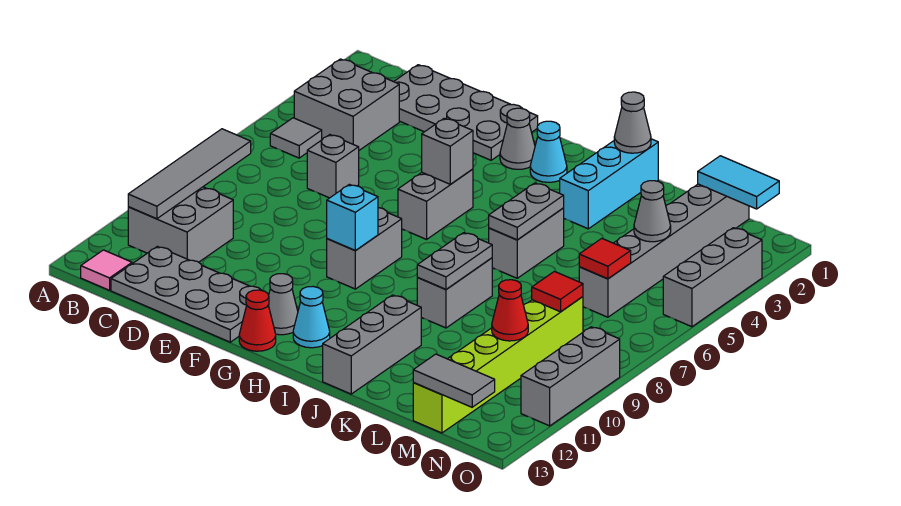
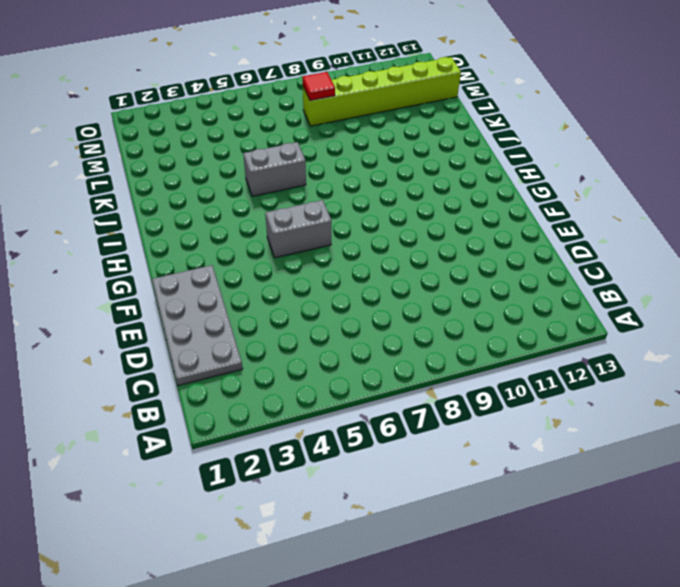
none -> grey brick B3:C4 level 1
none -> grey tile B5 level 1
none -> grey brick B10:C11 level 1
none -> pink tile B13 level 1

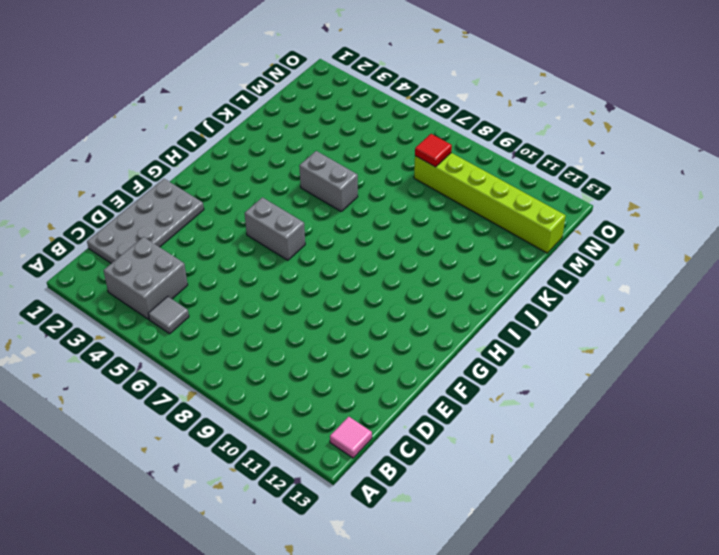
none -> grey brick B10:C11 level 1
none -> grey plate C12:F13 level 1
none -> grey brick D6 level 1
none -> grey cone G2 level 1

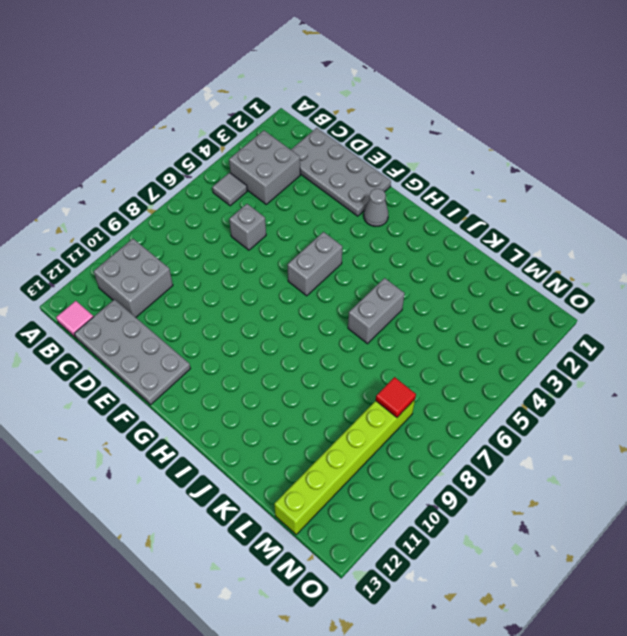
none -> grey brick G8:G9 level 1
none -> grey cone G12 level 1
none -> red cone G13 level 1
none -> cyan cone H2 level 1

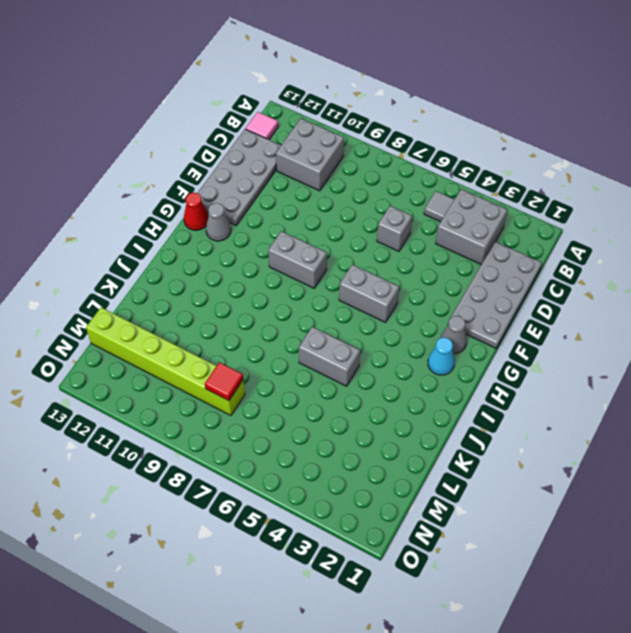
none -> cyan cone H12 level 1
none -> cyan brick J1:J3 level 1
none -> grey brick J8:J9 level 1
none -> grey brick J11:J13 level 1

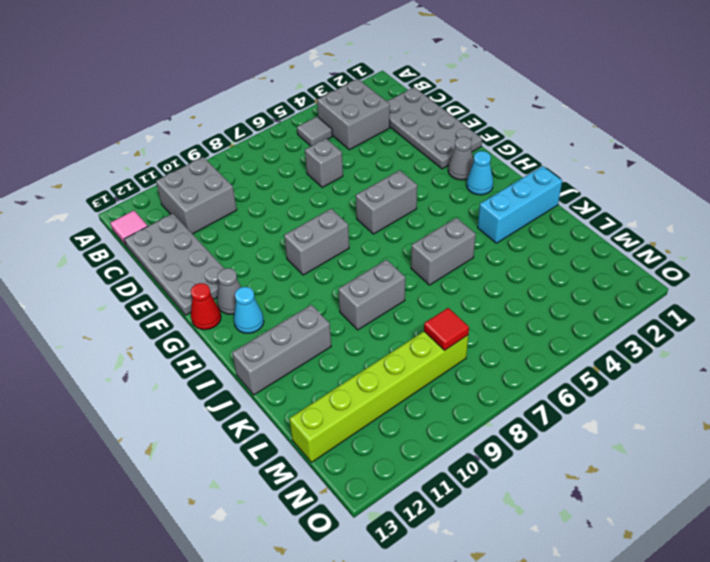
none -> grey brick M1:M6 level 1
none -> grey brick O3:O5 level 1
none -> grey brick O9:O11 level 1
none -> grey tile B8:B11 level 2

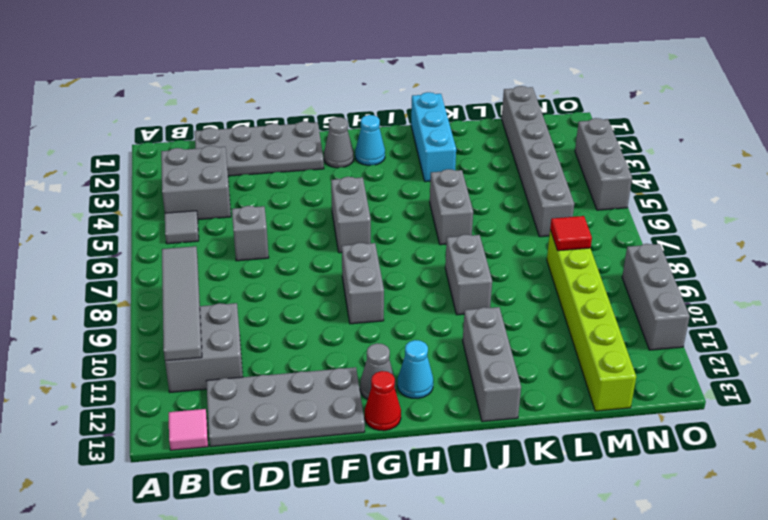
none -> grey brick G5 level 2
none -> cyan brick G9 level 2
none -> grey cone J1 level 2
none -> grey plate J5:J6 level 2

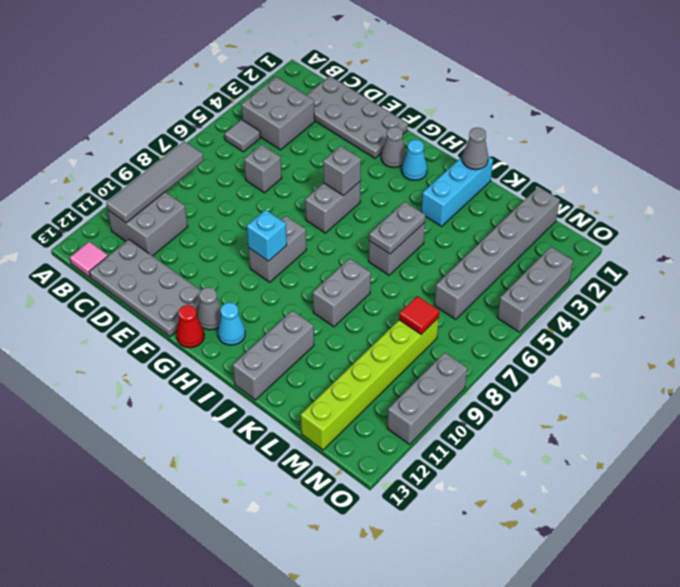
none -> grey plate J8:J9 level 2
none -> cyan tile M1:N1 level 2
none -> grey cone M4 level 2
none -> red tile M6 level 2

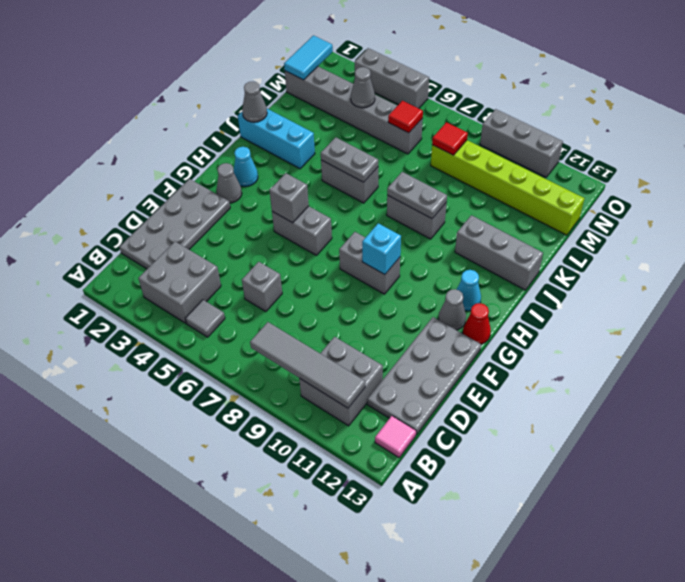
none -> red cone M10 level 2
none -> grey tile M13:N13 level 2

